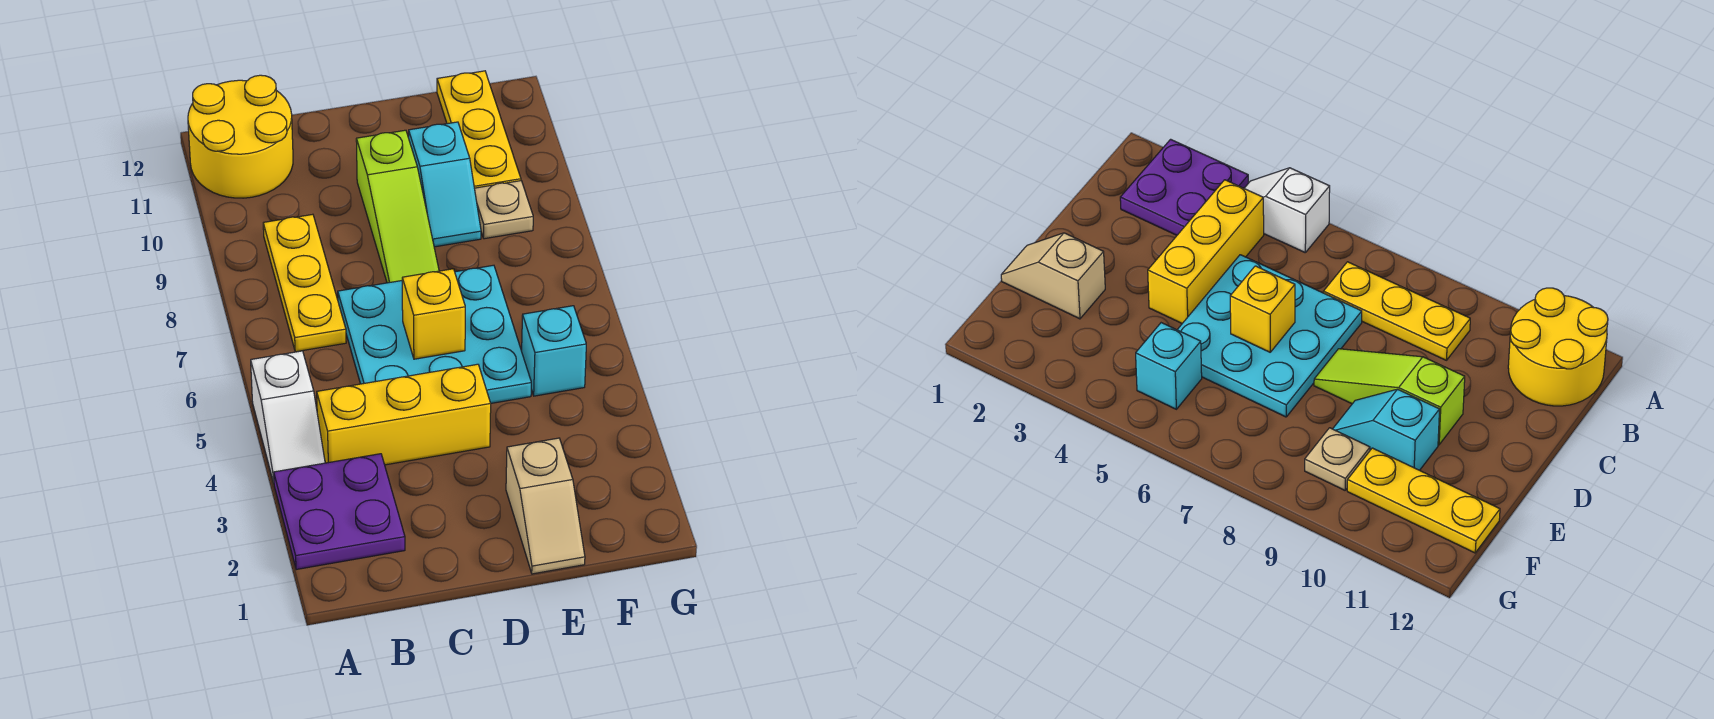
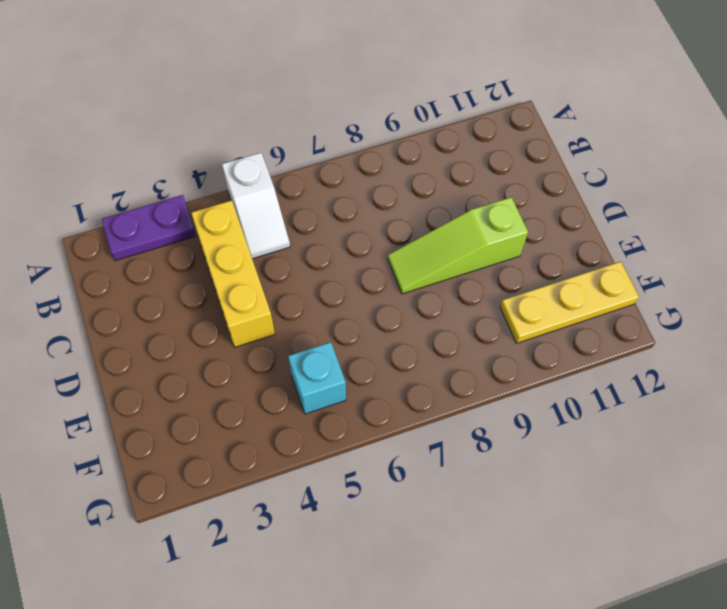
purple plate A2:A3 level 1 -> purple plate A2:B3 level 1
white slope A5:B5 level 1 top A -> white slope A4:A5 level 1 top 5
none -> yellow round brick A11:B12 level 1
none -> yellow plate B7:B9 level 1
none -> cyan plate C5:E7 level 1

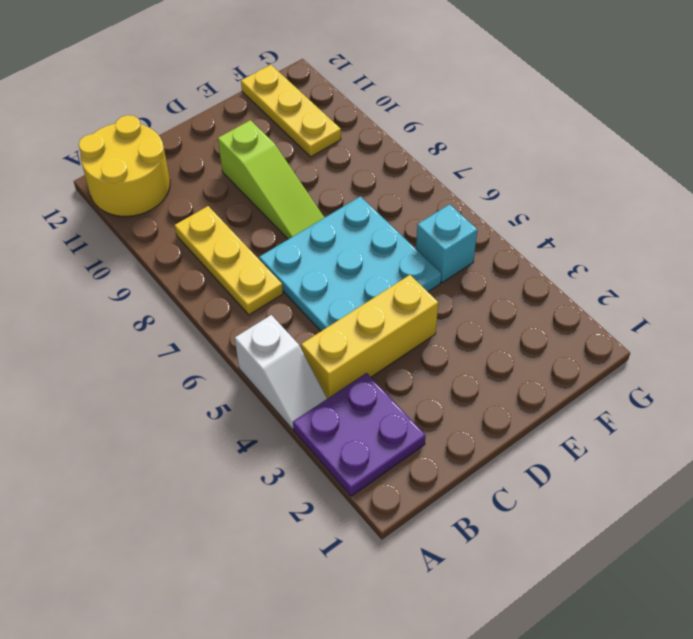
none -> tan slope E1:E2 level 1 top 2
none -> cyan slope E9:E10 level 1 top 10
none -> tan plate F9 level 1

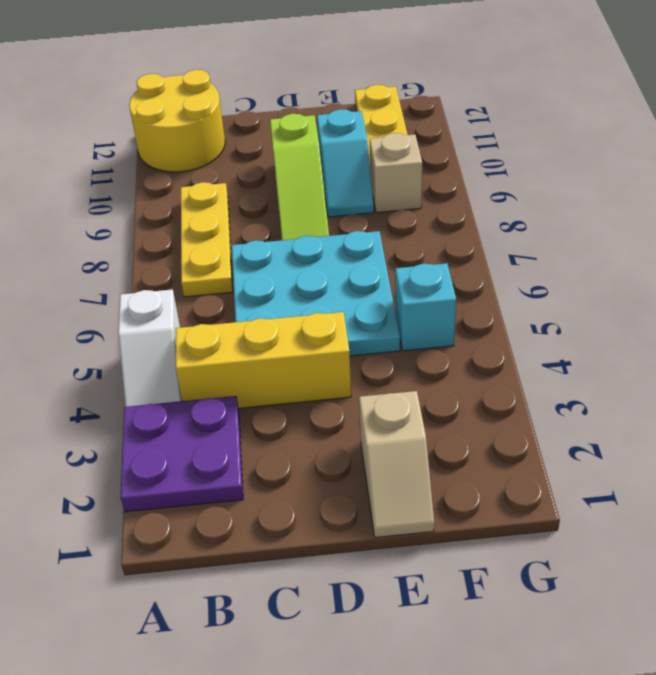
tan brick F9 level 1 -> tan plate F9 level 1
none -> yellow brick D6 level 2

